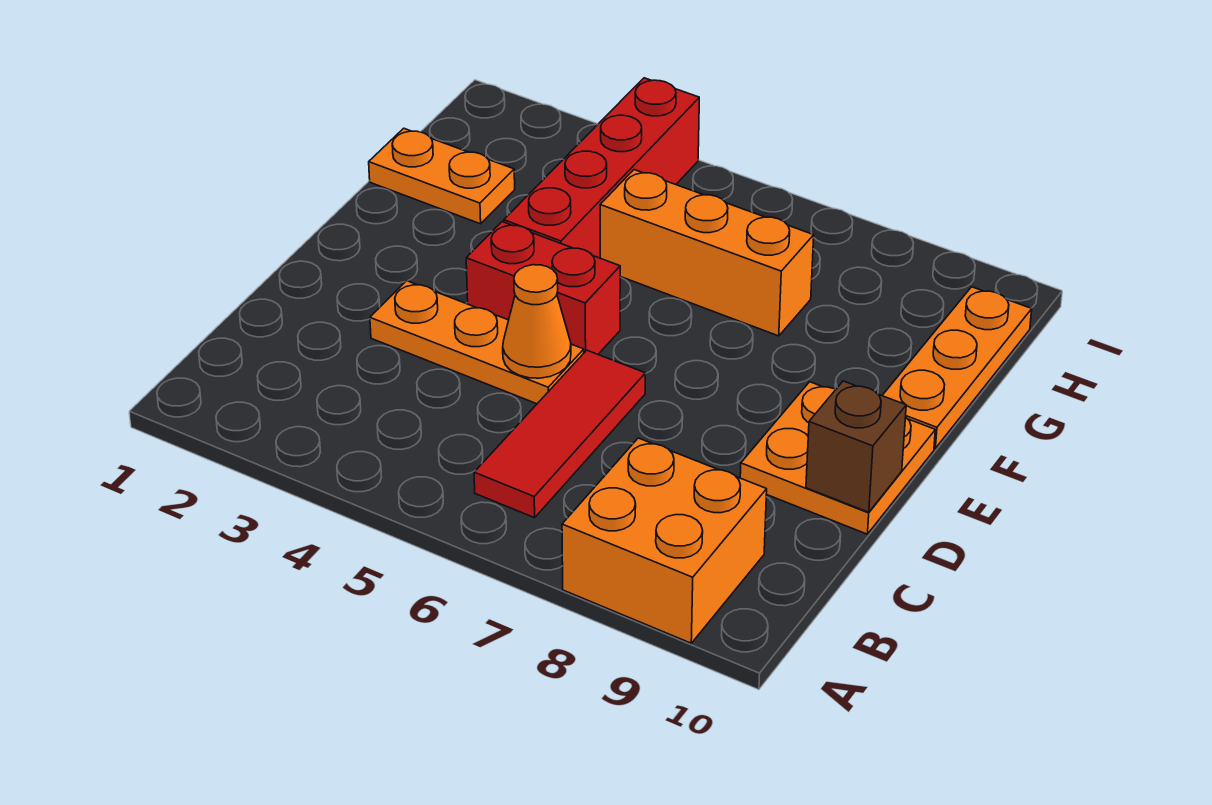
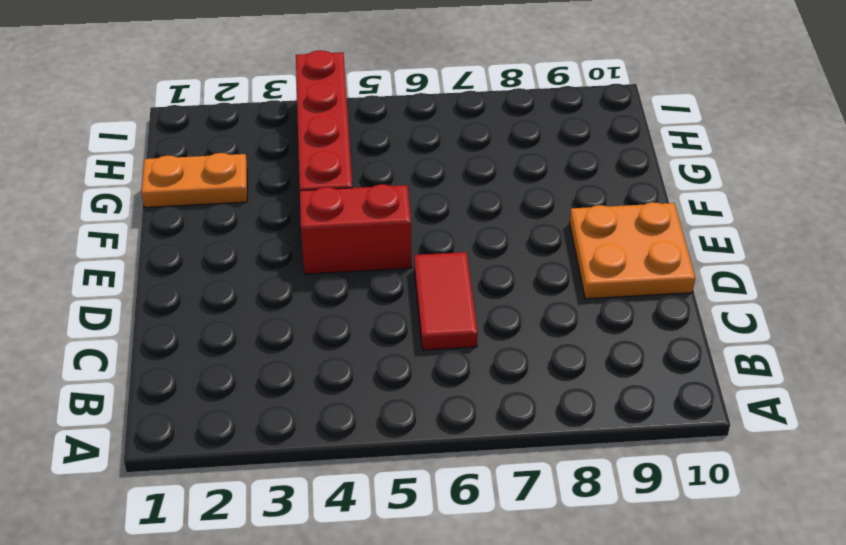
red tile C6:D6 level 1 -> red tile B6:D6 level 1
none -> orange brick A8:B9 level 1
none -> orange plate D3:D5 level 1

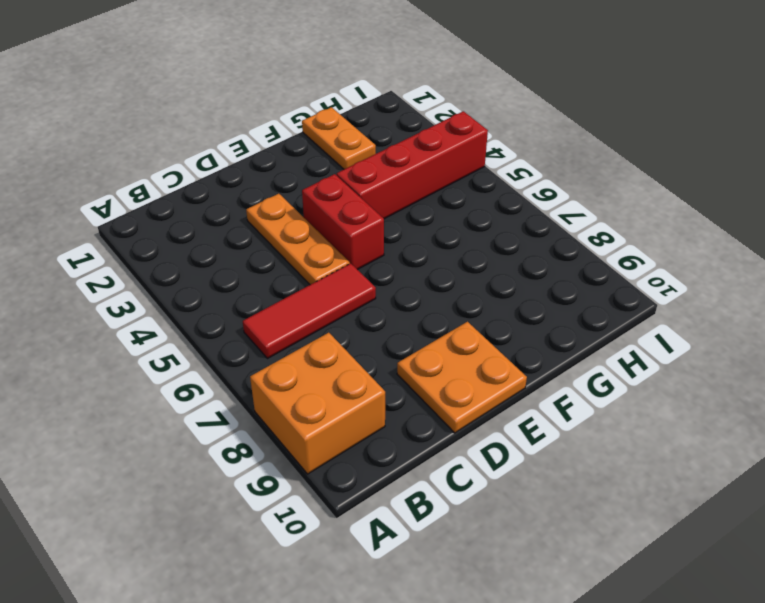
none -> orange plate F10:H10 level 1
none -> orange brick G5:G7 level 1

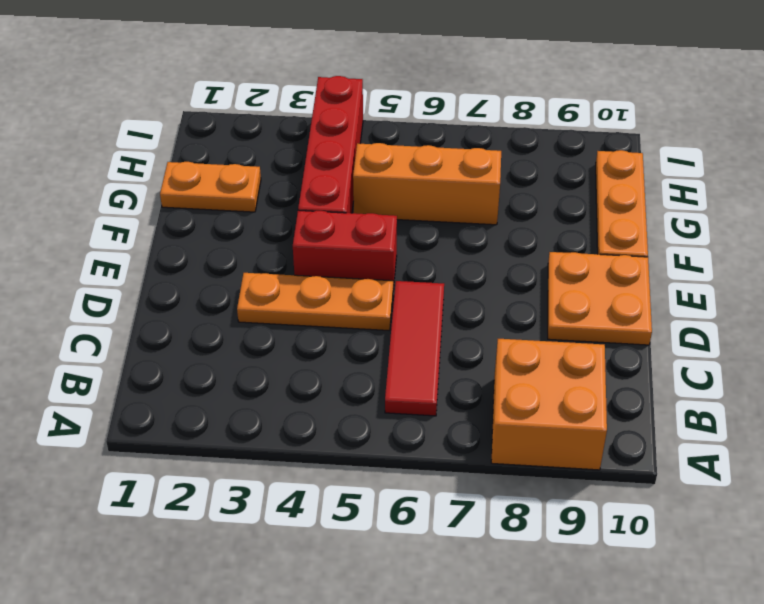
none -> orange cone D5 level 2
none -> brown brick D10 level 2

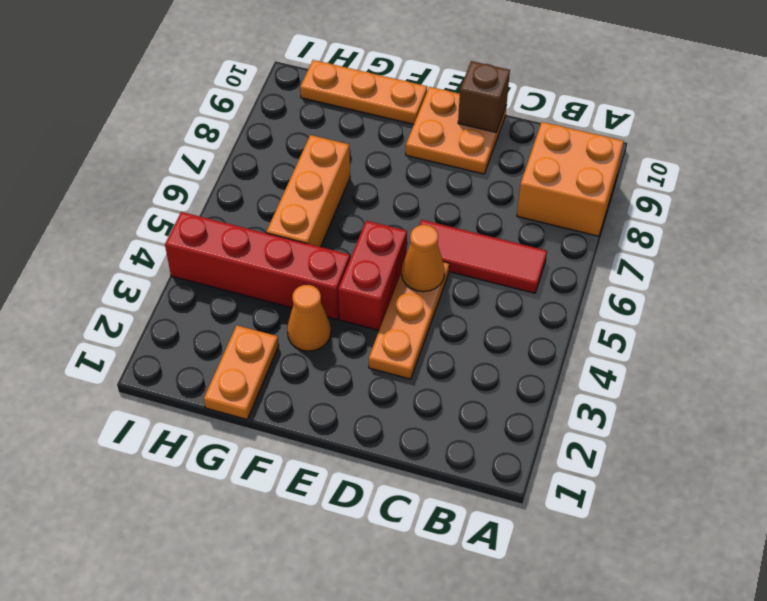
orange cone F3 level 1 -> none

